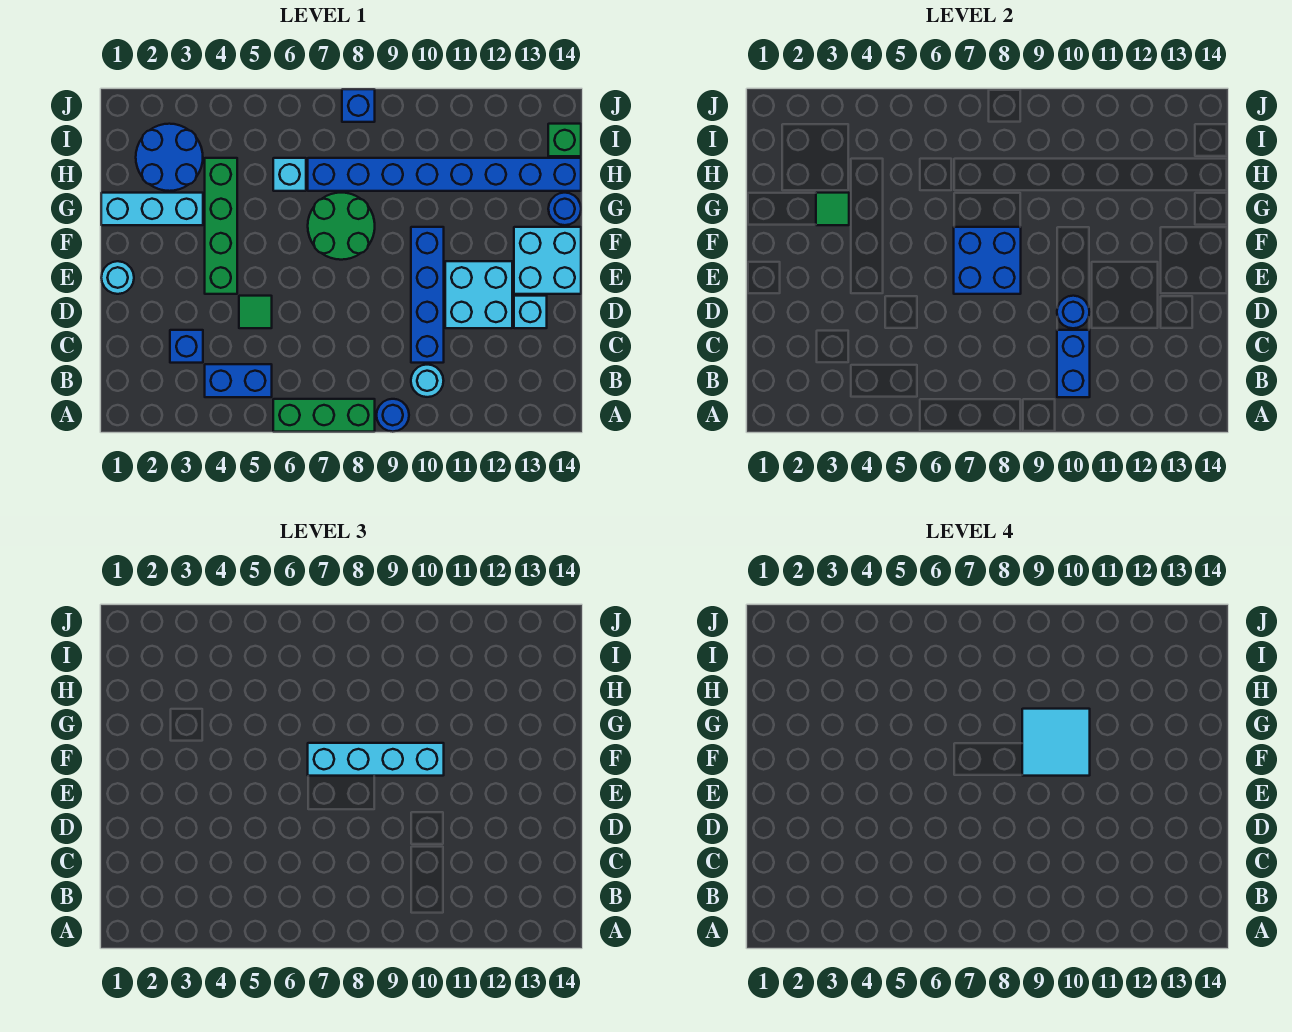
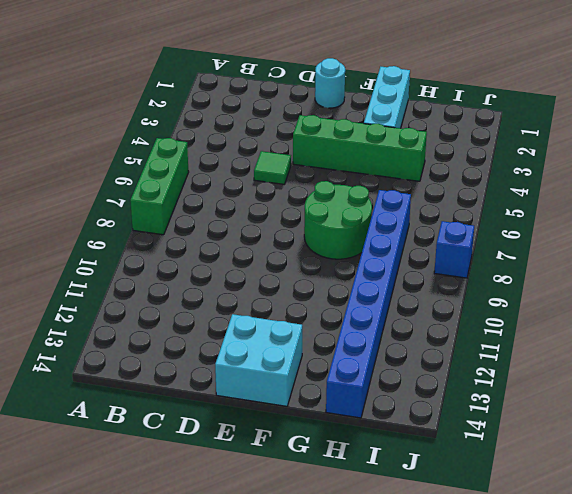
none -> blue round brick A9 level 1
none -> blue brick B4:B5 level 1
none -> cyan round brick B10 level 1

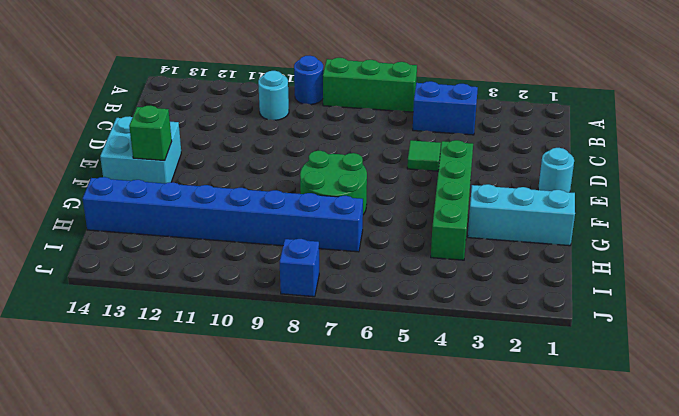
green brick F13 level 2 -> green brick I14 level 1
none -> blue brick C3 level 1
none -> blue brick C10:F10 level 1
none -> cyan brick D11:E12 level 1

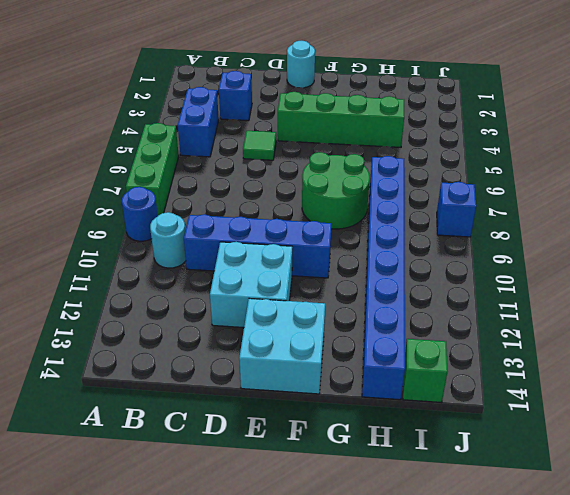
none -> cyan brick D13 level 1
none -> cyan brick G1:G3 level 1
none -> blue round brick G14 level 1

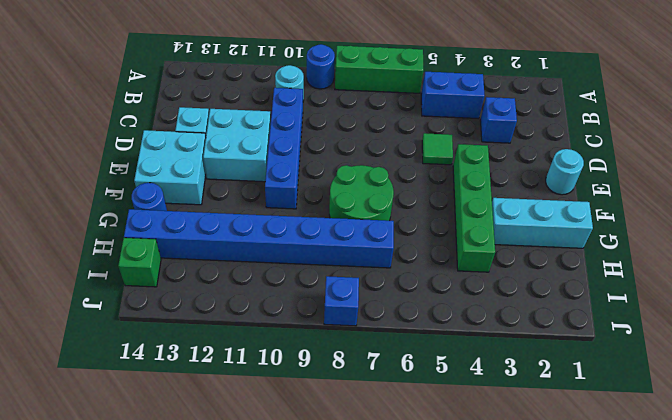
none -> blue round brick H2:I3 level 1
none -> cyan brick H6 level 1
none -> blue brick B10:C10 level 2

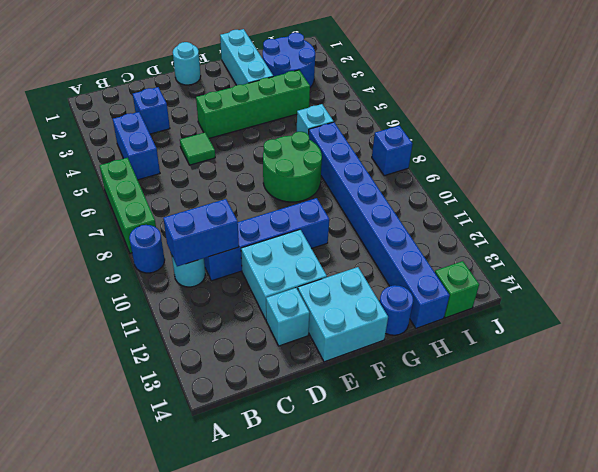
none -> blue round brick D10 level 2
none -> blue brick E7:F8 level 2
none -> green tile G3 level 2

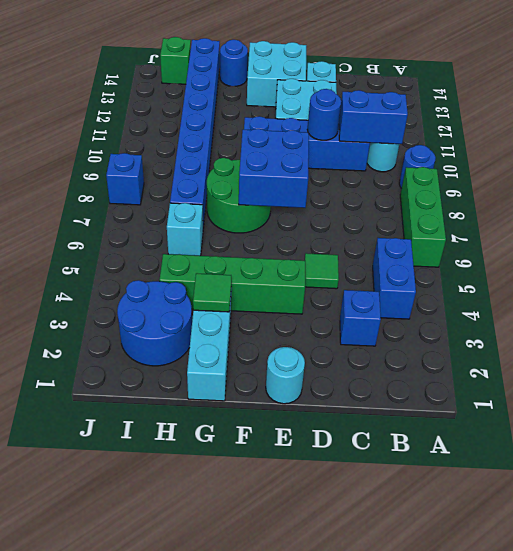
none -> cyan brick F7:F10 level 3
none -> cyan tile F9:G10 level 4

